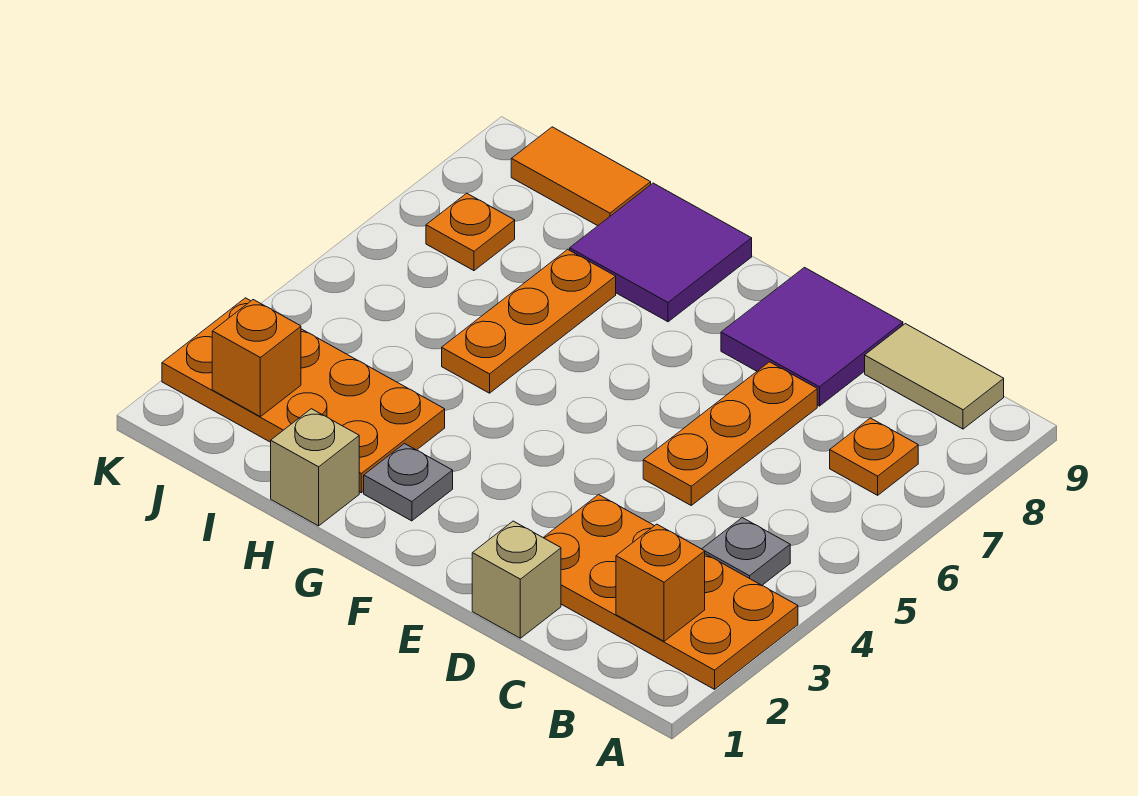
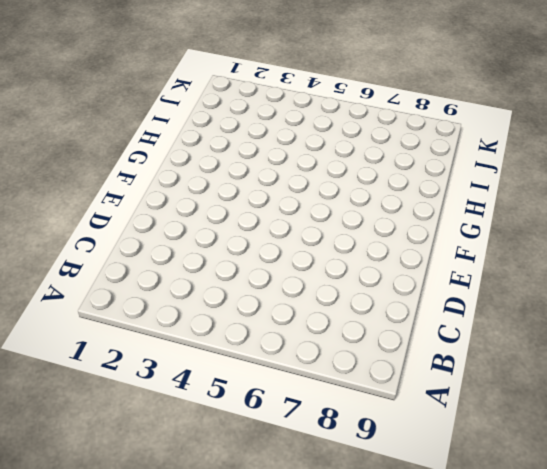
none -> orange plate A2:D3 level 1
none -> grey plate B4 level 1
none -> orange plate B7 level 1

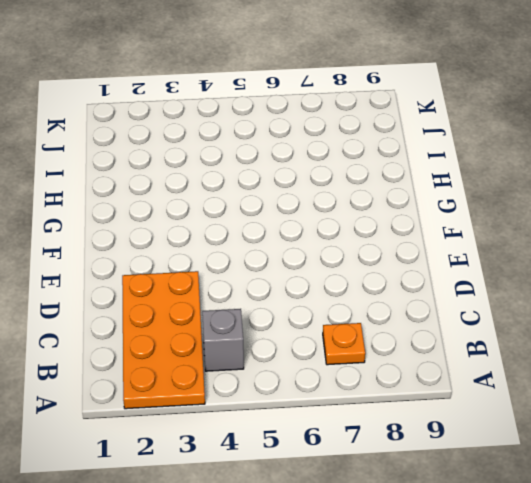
grey brick B4 level 1 -> grey plate B4 level 1
none -> tan tile B9:C9 level 1
none -> tan brick D1 level 1
none -> orange plate D5:D7 level 1

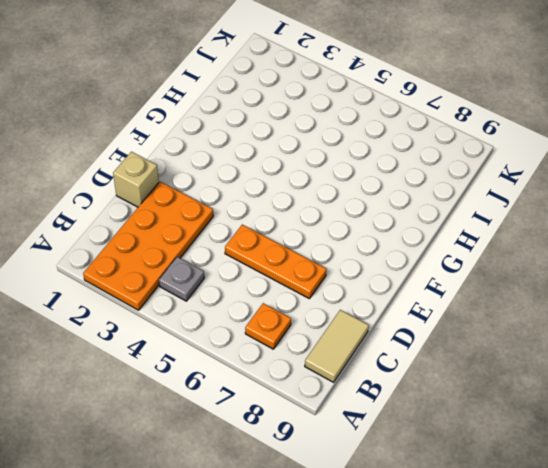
none -> purple tile D8:E9 level 1
none -> grey plate G2 level 1
none -> purple tile G8:H9 level 1

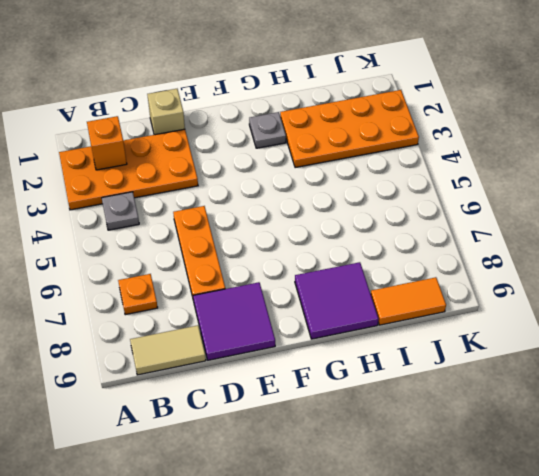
none -> tan brick H1 level 1
none -> orange plate H5:H7 level 1
none -> orange plate J7 level 1

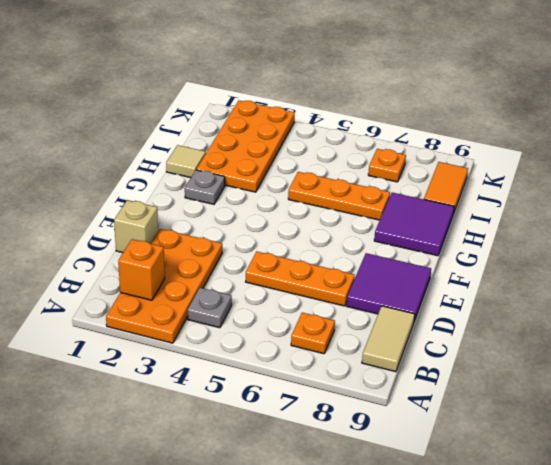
tan tile H1 level 1 -> tan brick H1 level 1
none -> orange brick J2 level 2

